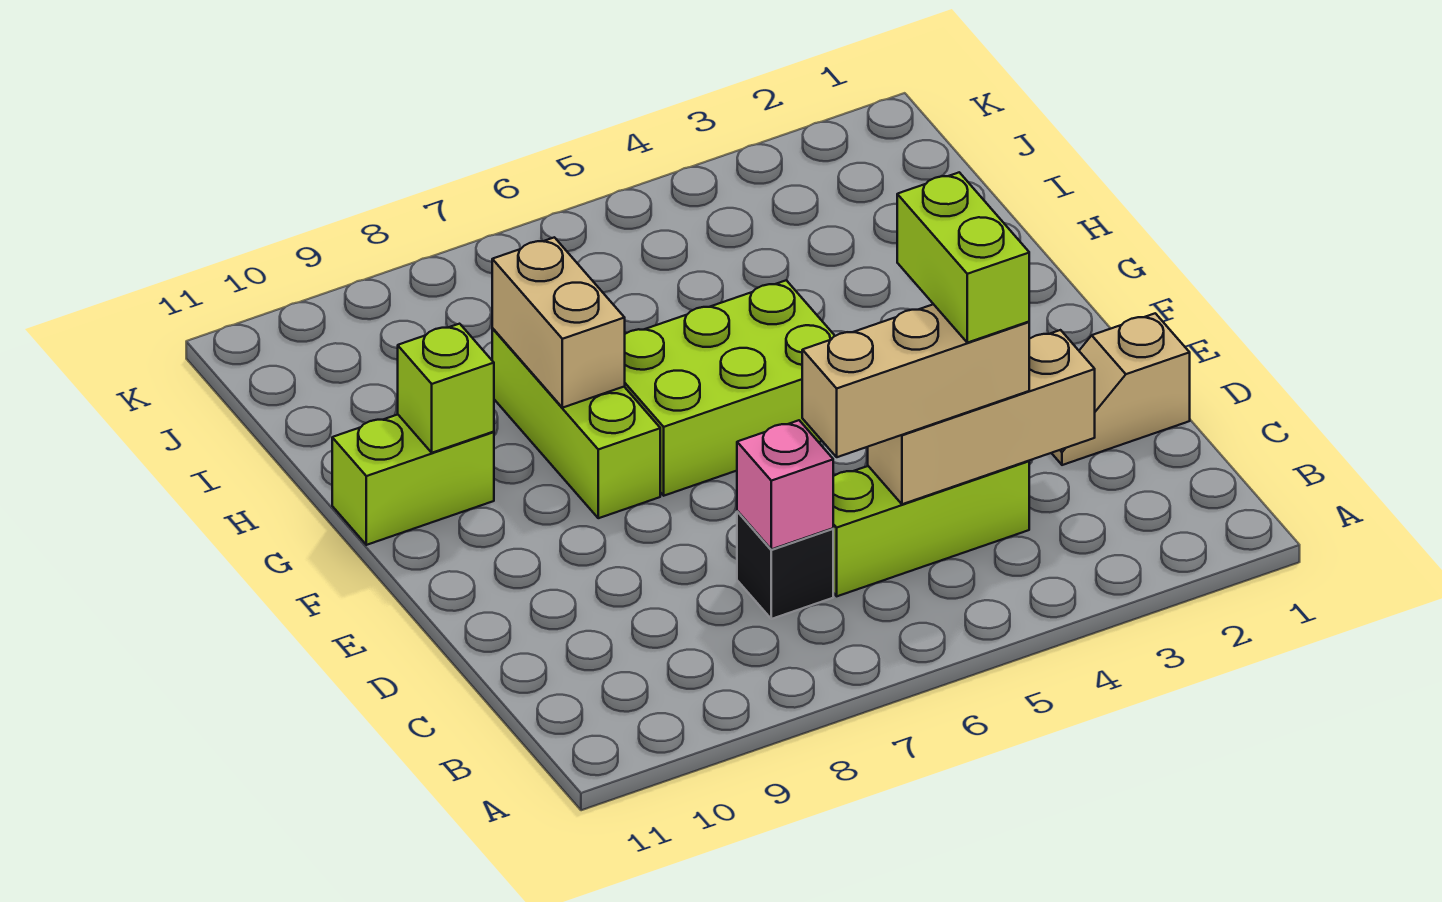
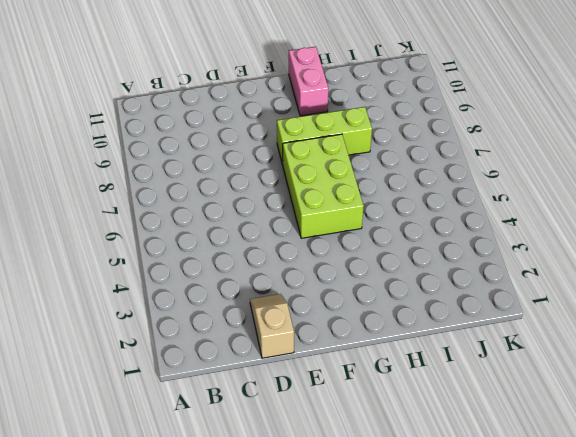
pink brick G10:G11 level 1 -> lime brick G10:G11 level 1
none -> lime brick C4:C6 level 1
none -> black brick C7 level 1
none -> tan brick C3:C5 level 2

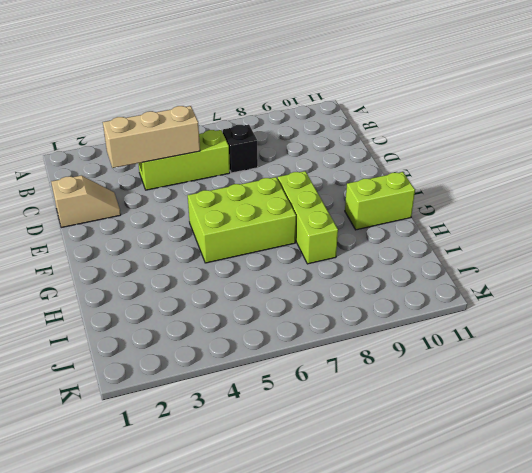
none -> pink brick C7 level 2
none -> tan brick G8:H8 level 2
none -> lime brick G10 level 2

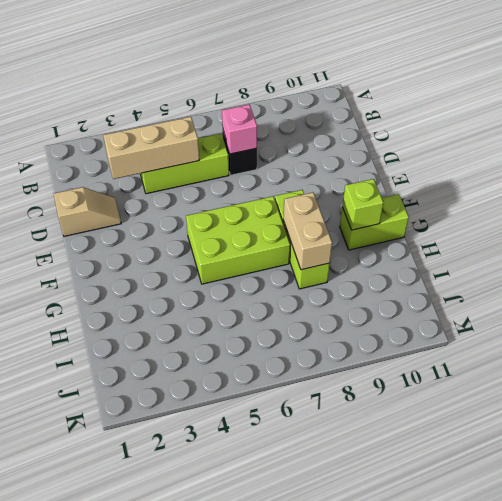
none -> tan brick C4:C6 level 3
none -> lime brick C4:D4 level 4

